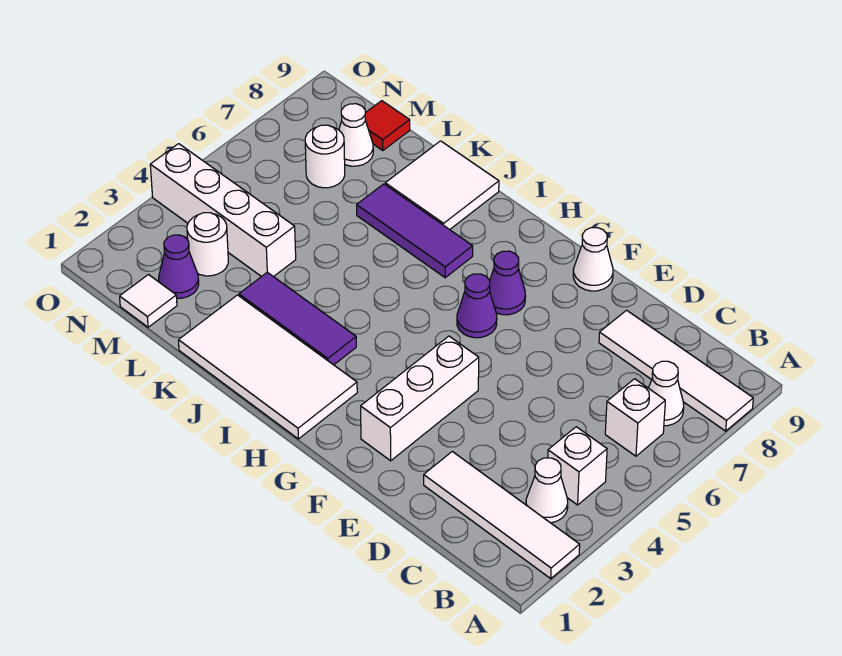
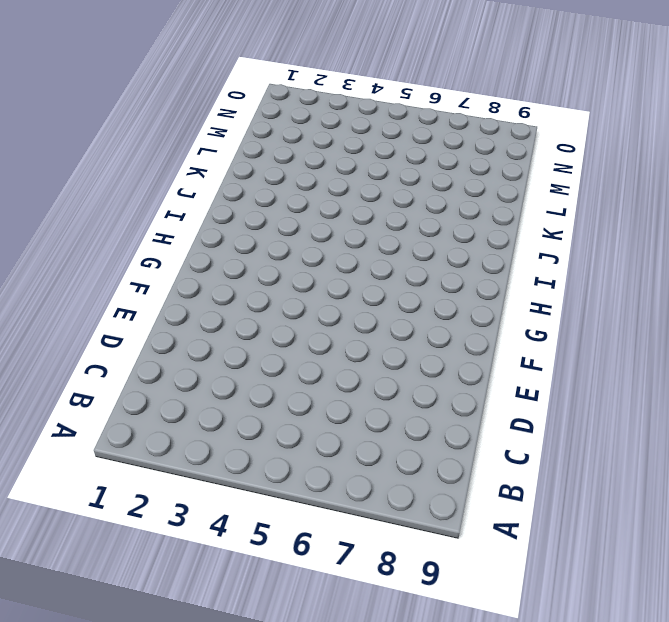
none -> white tile A2:D2 level 1
none -> white tile A8:D8 level 1
none -> white cone B3 level 1

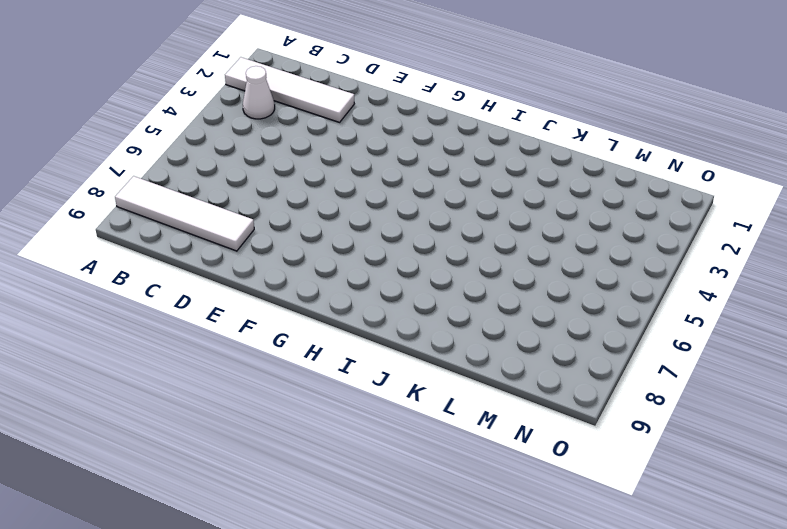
none -> white brick B4 level 1
none -> white brick B6 level 1
none -> white cone B7 level 1

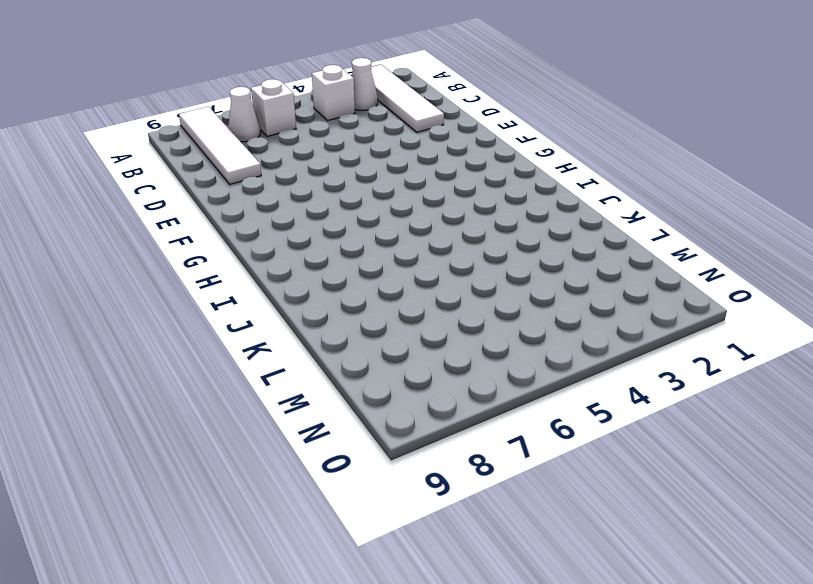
none -> white brick F2:F4 level 1
none -> white cone F9 level 1
none -> purple cone G6 level 1

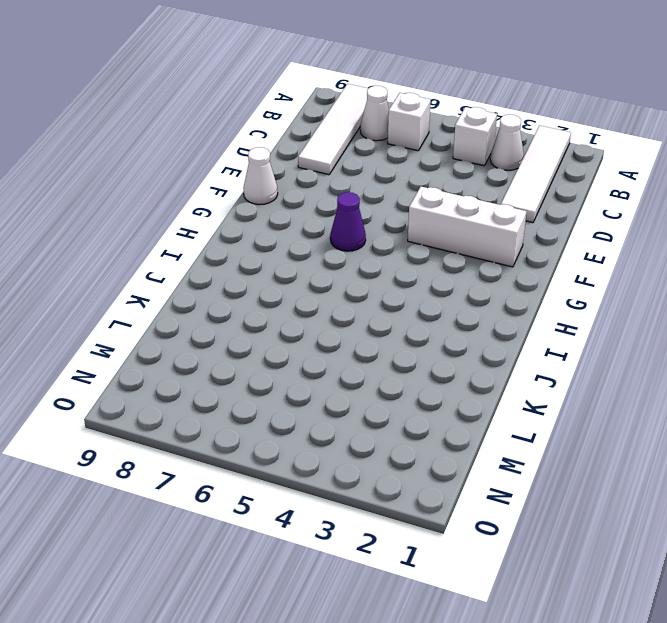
none -> purple cone G7 level 1
none -> white tile H1:K2 level 1
none -> purple tile I3:K3 level 1

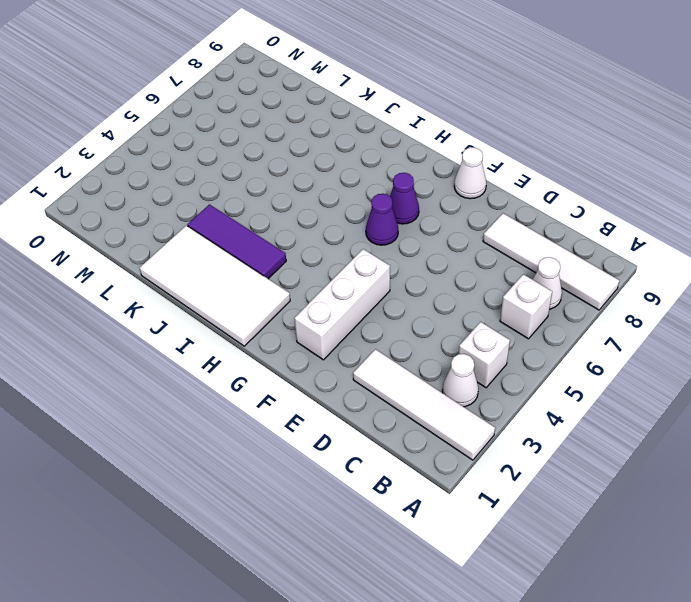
none -> purple tile I7:K7 level 1
none -> white tile J8:K9 level 1
none -> white brick L4:O4 level 1

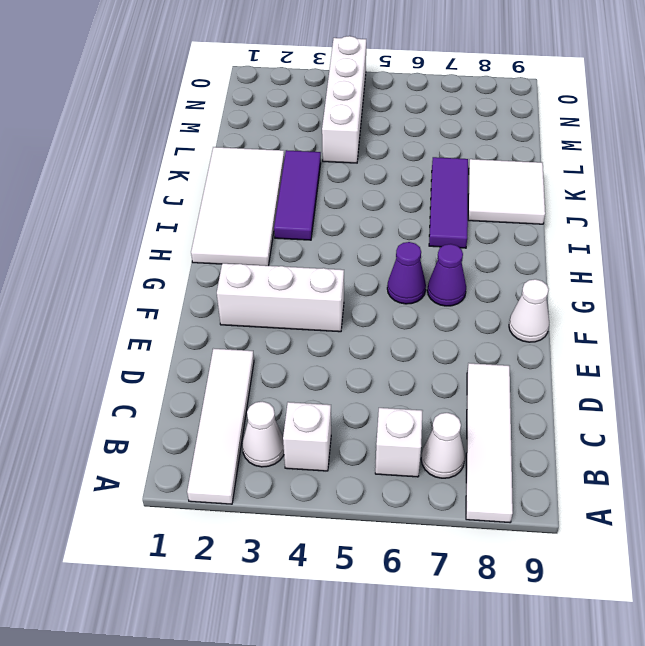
none -> white tile M1 level 1
none -> purple cone M2 level 1
none -> white round brick M3 level 1

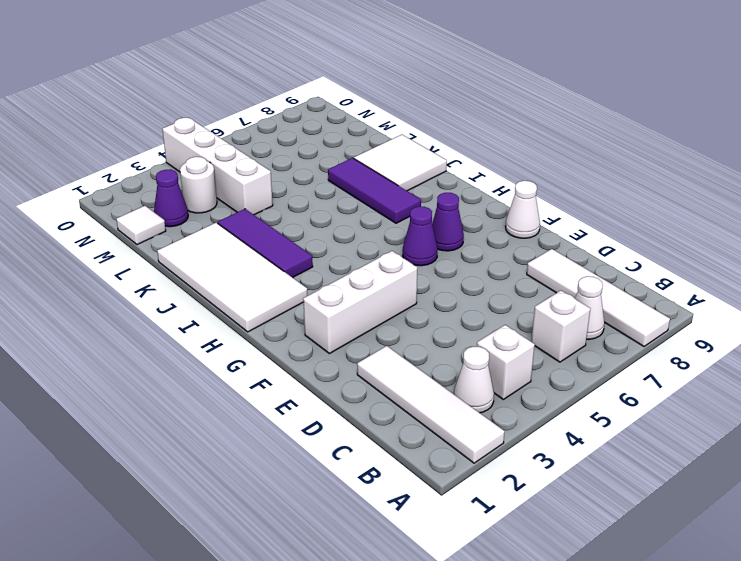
none -> white round brick M7 level 1
none -> white cone M8 level 1
none -> red tile M9 level 1

